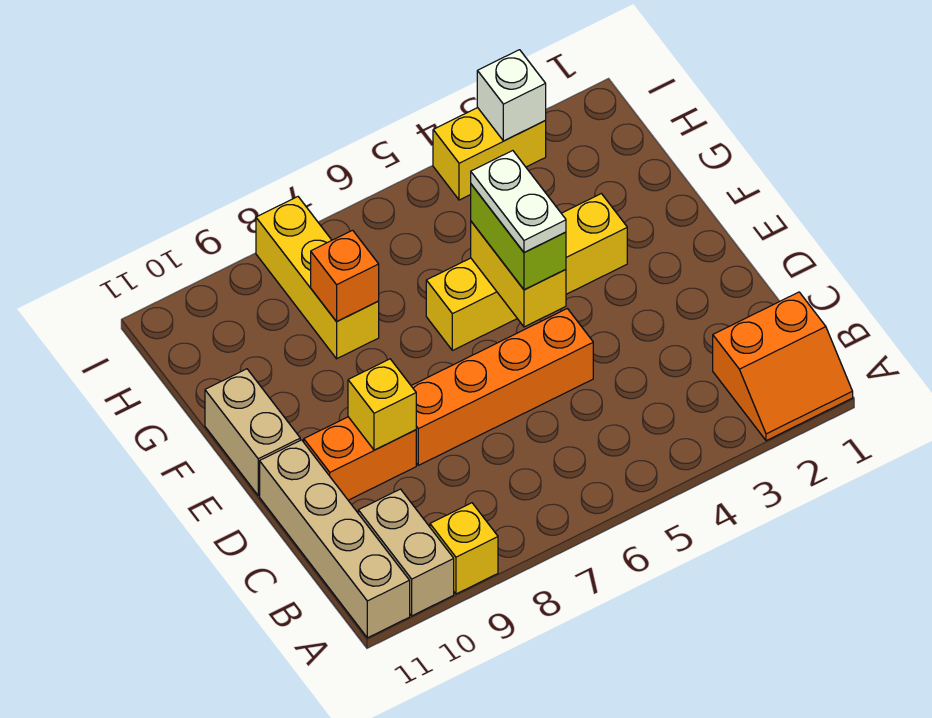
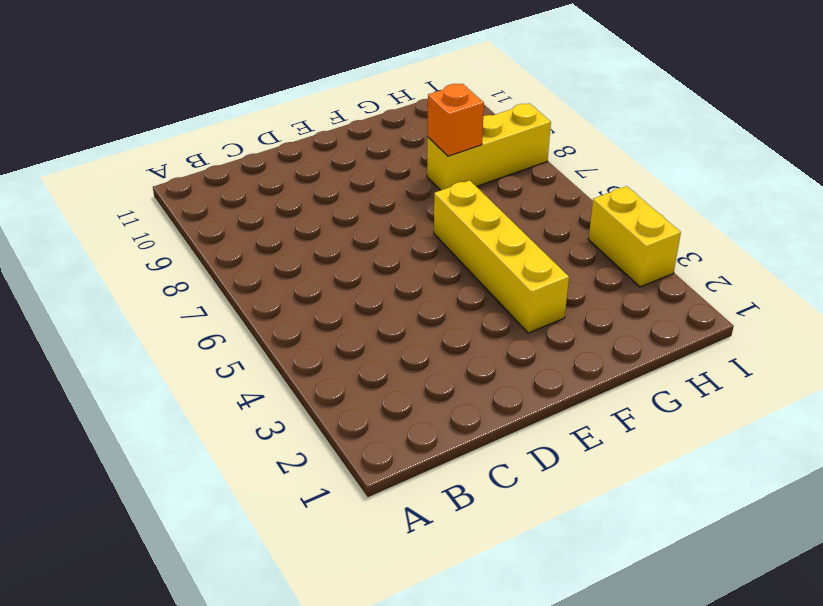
none -> orange slope A1:B2 level 1 top B
none -> yellow brick A9 level 1
none -> tan brick A10:B10 level 1

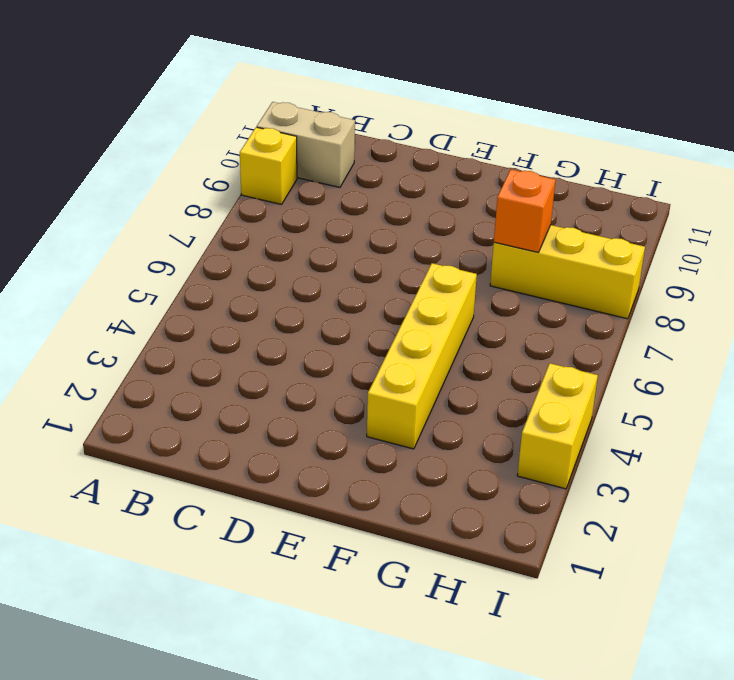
none -> orange slope A1:B2 level 1 top B
none -> tan brick A11:D11 level 1
none -> orange brick D5:D8 level 1

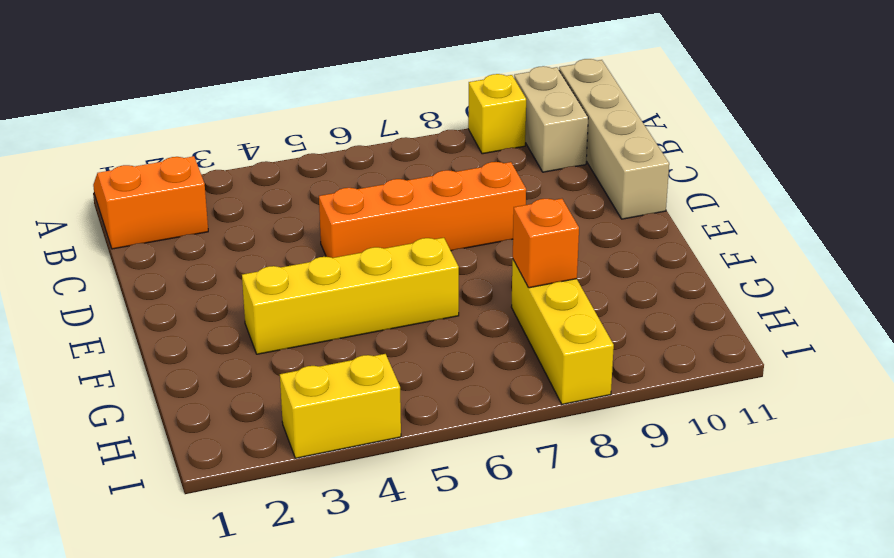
none -> orange brick D9:D10 level 1
none -> tan brick E11:F11 level 1
none -> yellow brick D9 level 2

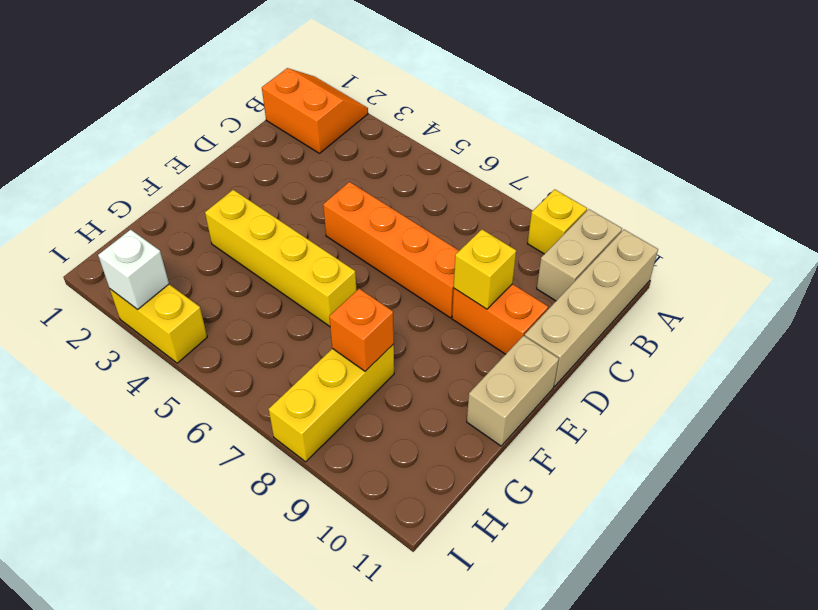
none -> yellow brick E5:F5 level 2
none -> lime brick E5:F5 level 3
none -> white plate E5:F5 level 4

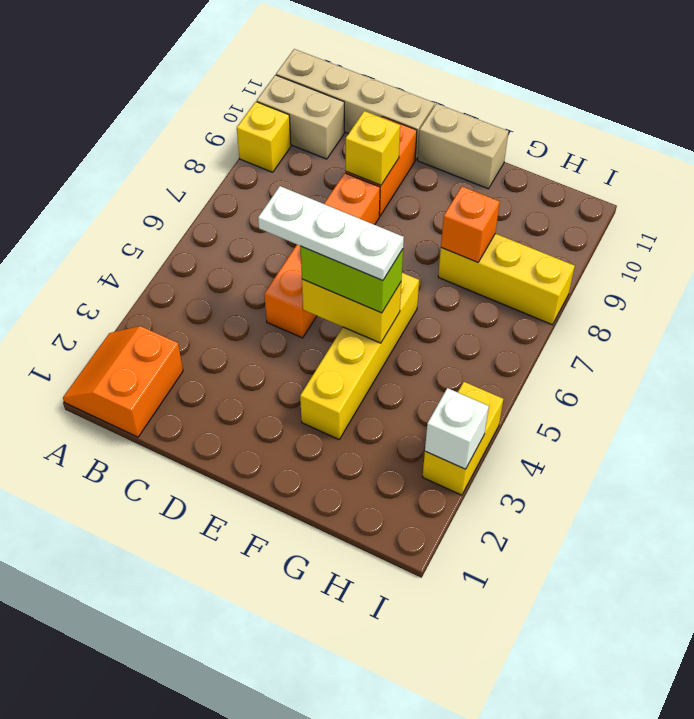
white plate D5:F5 level 4 -> white plate E5:F5 level 4

